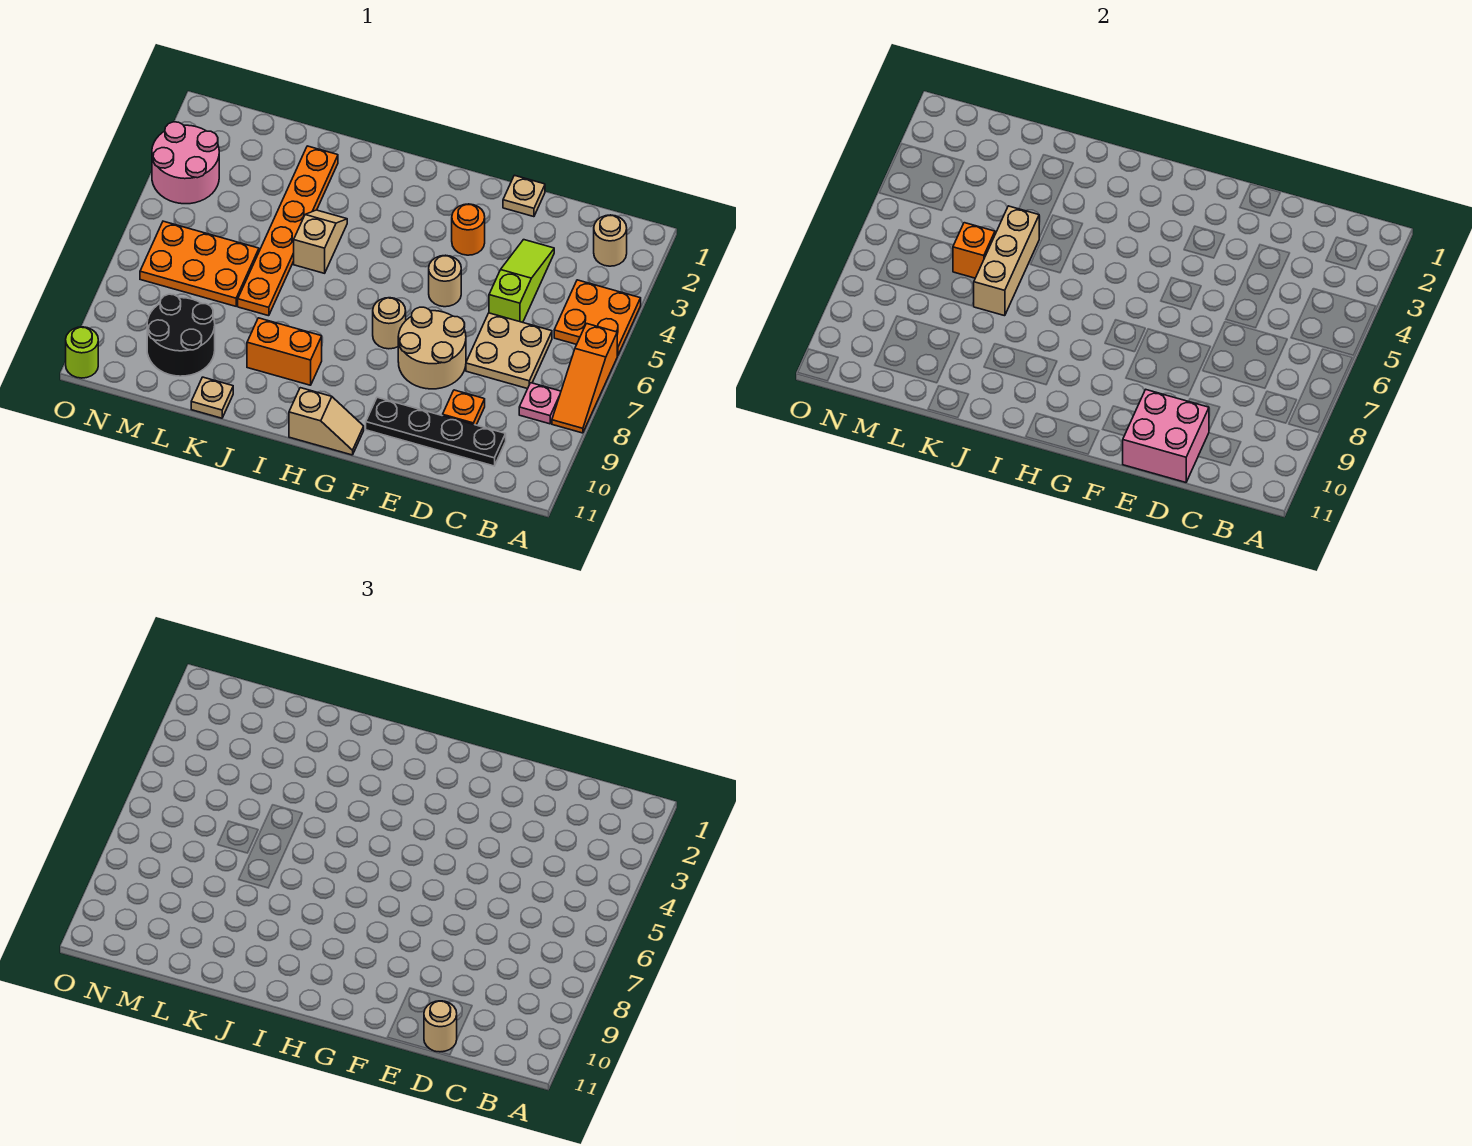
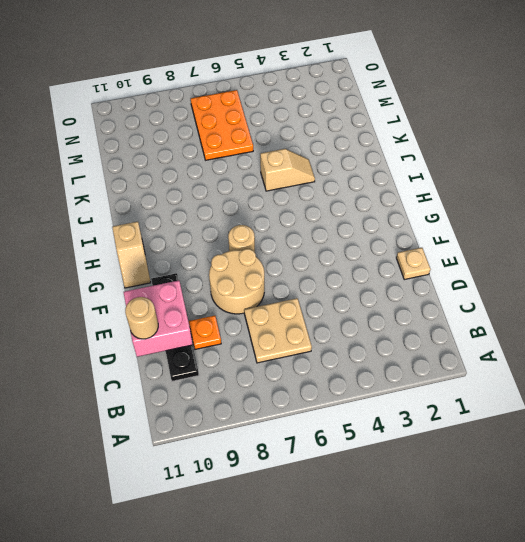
none -> orange plate A4:B5 level 1
none -> orange slope A6:A8 level 1 top 6
none -> tan round brick B2 level 1

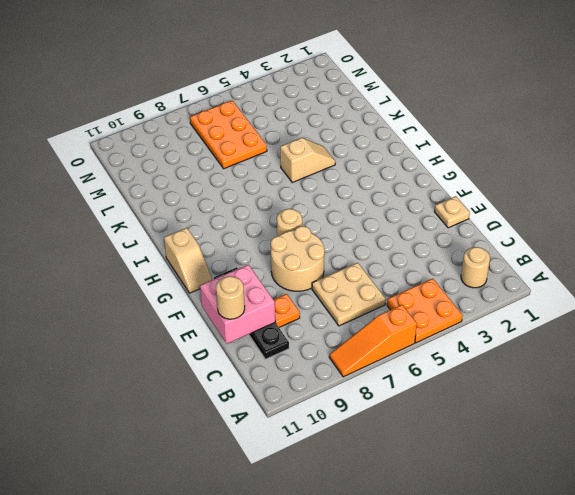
none -> pink plate B8 level 1
none -> lime slope D3:D5 level 1 top 5
none -> orange round brick F3 level 1

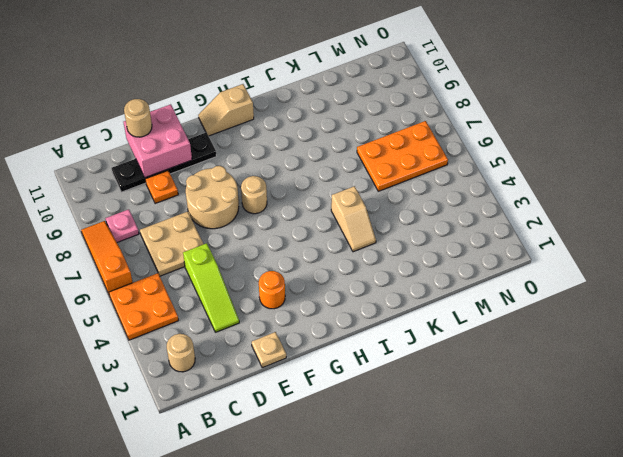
none -> tan round brick F5 level 1
none -> orange brick I9:J9 level 1
none -> orange plate K2:K7 level 1

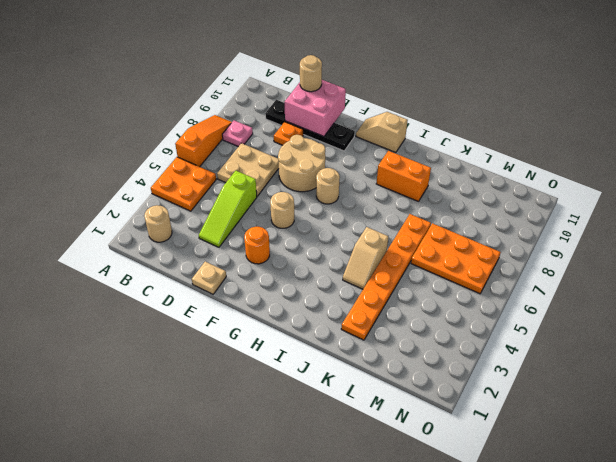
none -> tan plate K11 level 1
none -> black round brick L9:M10 level 1
none -> pink round brick N3:O4 level 1

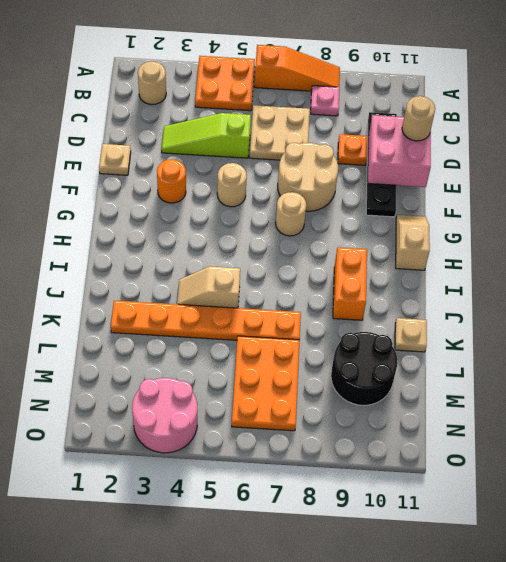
none -> lime round brick O11 level 1
none -> tan brick K5:K7 level 2
none -> orange brick L6 level 2

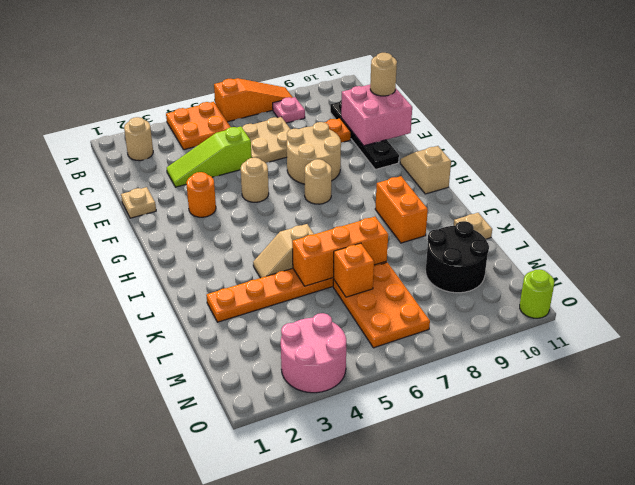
orange brick K5:K7 level 2 -> tan brick K5:K7 level 2

